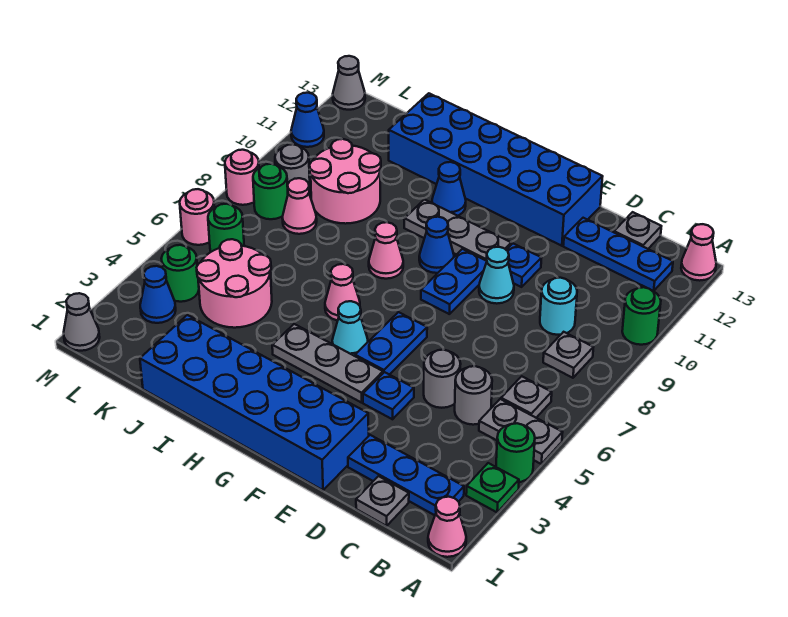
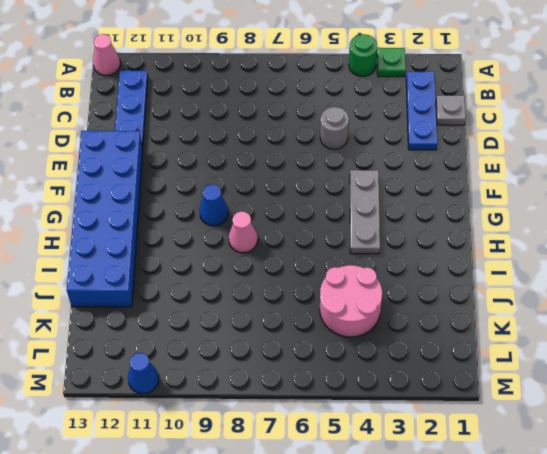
none -> pink cone A1 level 1
none -> grey plate A5:B5 level 1
none -> green round brick A10 level 1
none -> grey plate B6 level 1

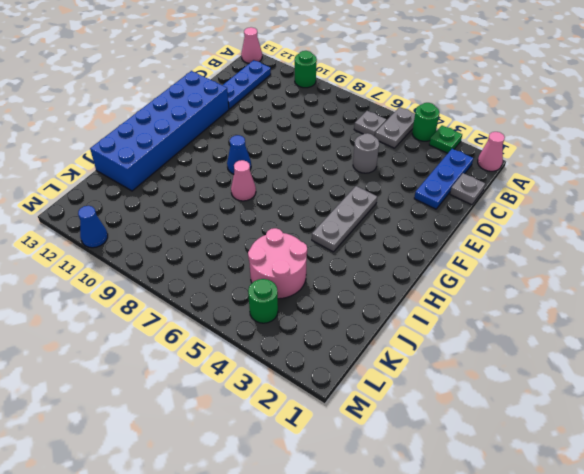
none -> grey plate B8 level 1
none -> grey round brick C5 level 1
none -> cyan round brick C9 level 1
none -> grey plate C13 level 1

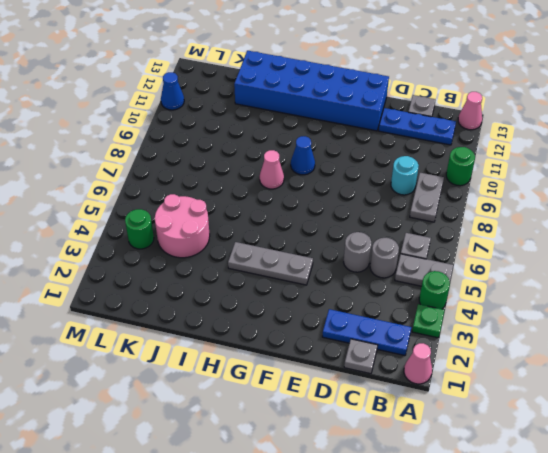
grey plate B8:B9 level 1 -> grey plate B8 level 1
none -> blue brick E1:J2 level 1
none -> blue plate E4 level 1
none -> cyan cone E9 level 1
none -> blue plate E10 level 1

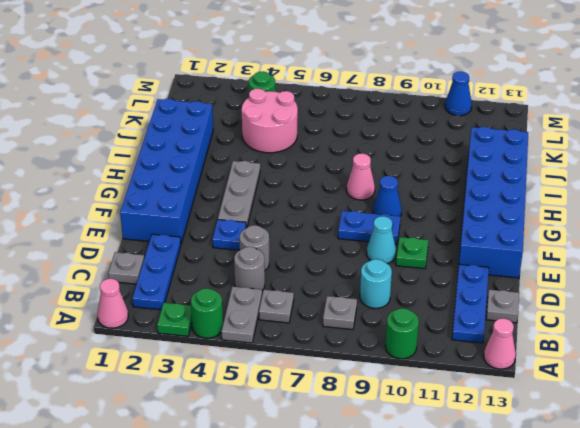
green plate E10 level 1 -> blue plate E10 level 1
none -> blue plate F5:F6 level 1
none -> grey plate F10:H10 level 1
none -> cyan cone G5 level 1
none -> pink cone H6 level 1

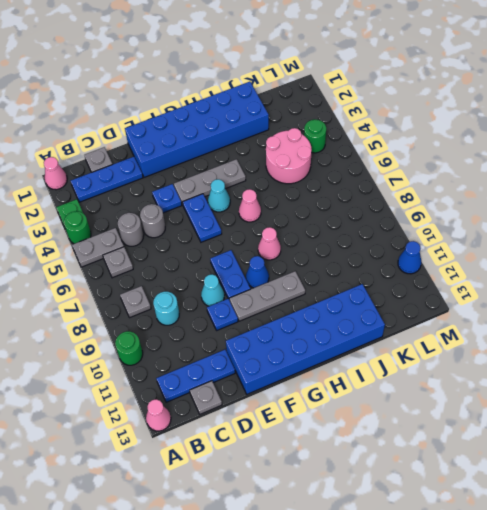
none -> blue cone H11 level 1
none -> pink round brick J9:K10 level 1
none -> pink cone K8 level 1
none -> blue cone L3 level 1

